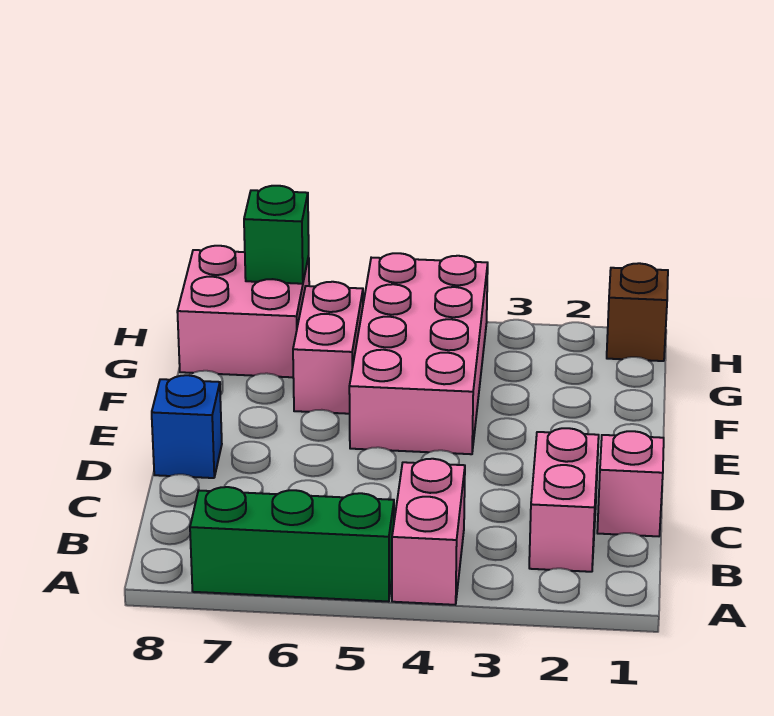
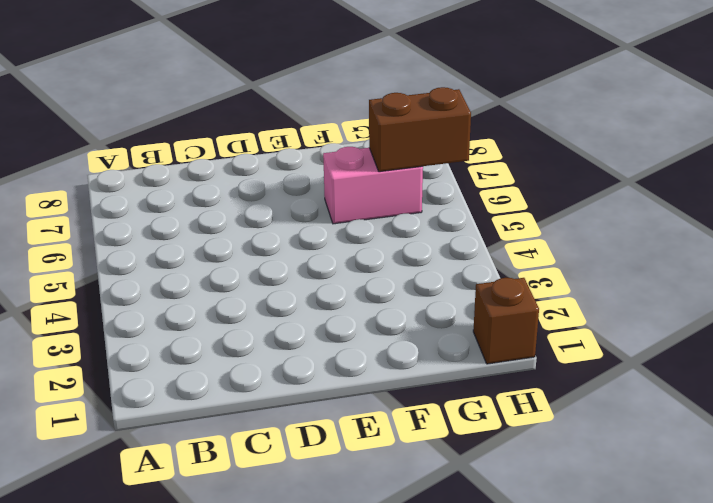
brown brick G6:H6 level 2 -> none
none -> pink brick A4:B4 level 1
none -> green brick A5:A7 level 1

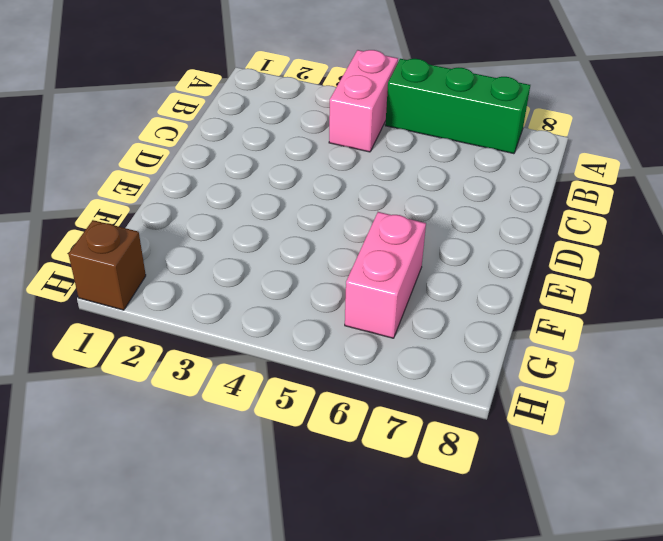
none -> pink brick B2:C2 level 1
none -> pink brick C1 level 1

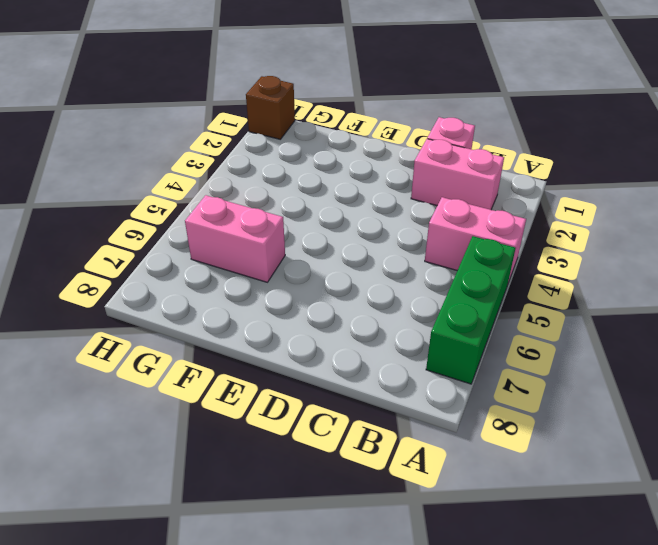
none -> blue brick D8 level 1
none -> pink brick E4:H5 level 1

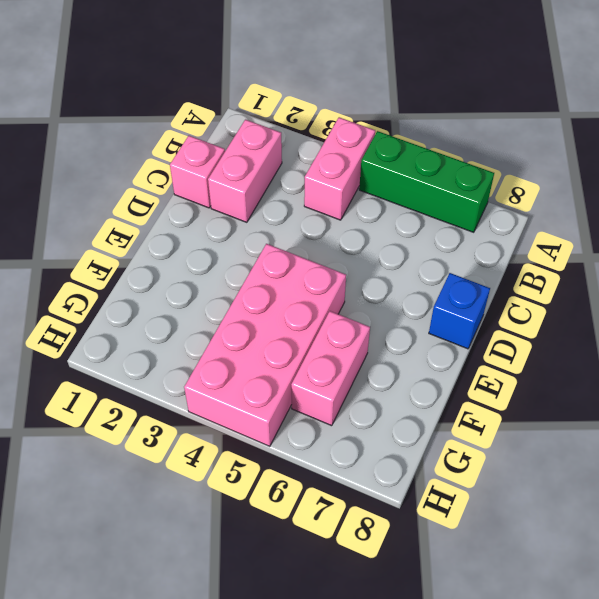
none -> pink brick G7:H8 level 1
none -> brown brick H1 level 1

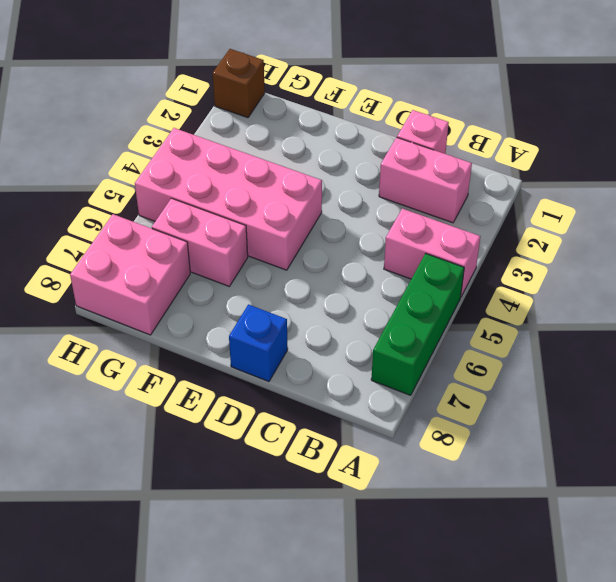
none -> green brick H7 level 2

